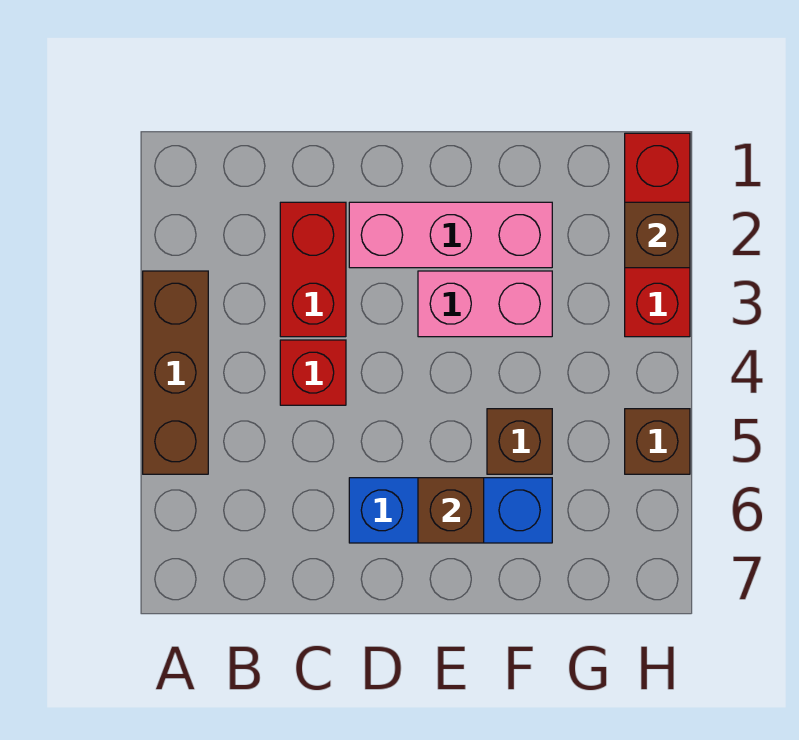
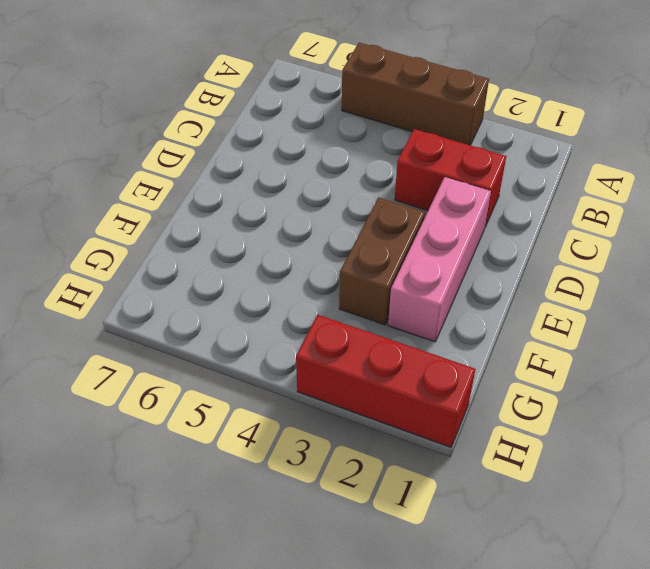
brown brick E3:F3 level 1 -> pink brick E3:F3 level 1
none -> red brick C4 level 1
none -> blue brick D6:F6 level 1

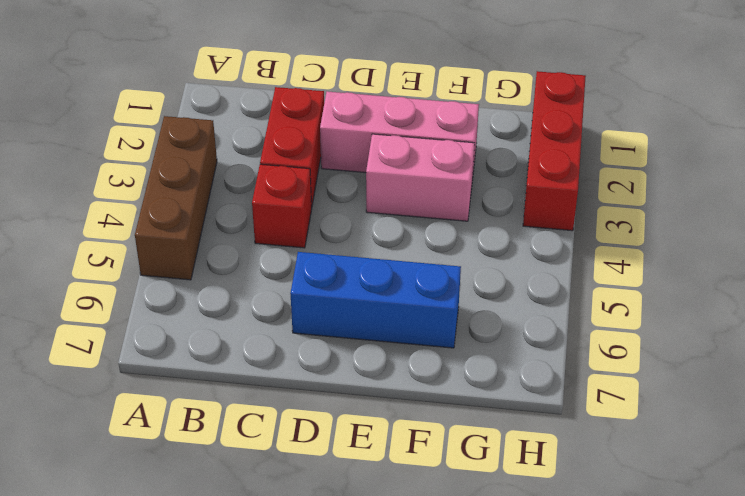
none -> brown brick F5 level 1
none -> brown brick H5 level 1

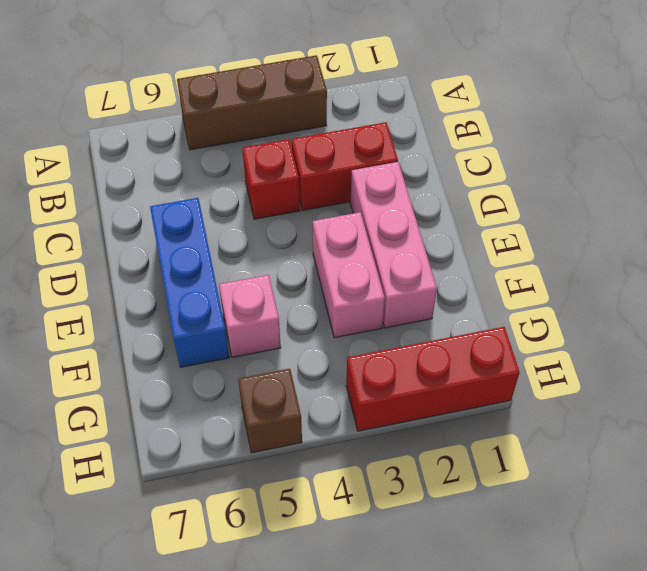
pink brick F5 level 1 -> brown brick F5 level 1
none -> brown brick E6 level 2
none -> brown brick H2 level 2

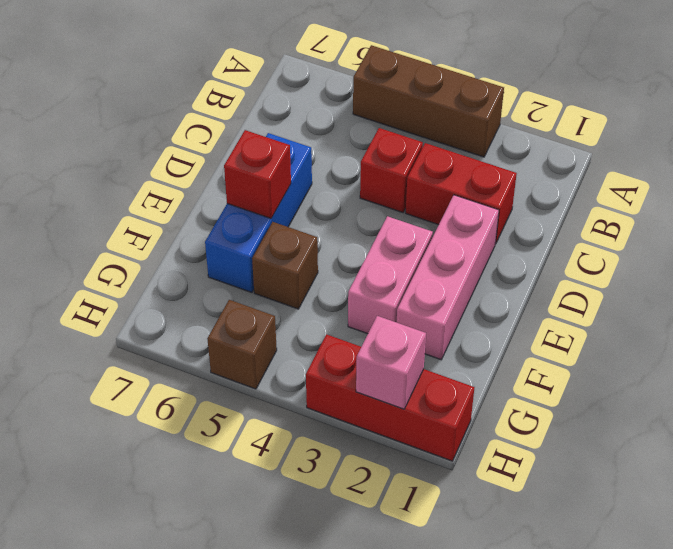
red brick E6 level 2 -> brown brick E6 level 2
pink brick H2 level 2 -> brown brick H2 level 2

